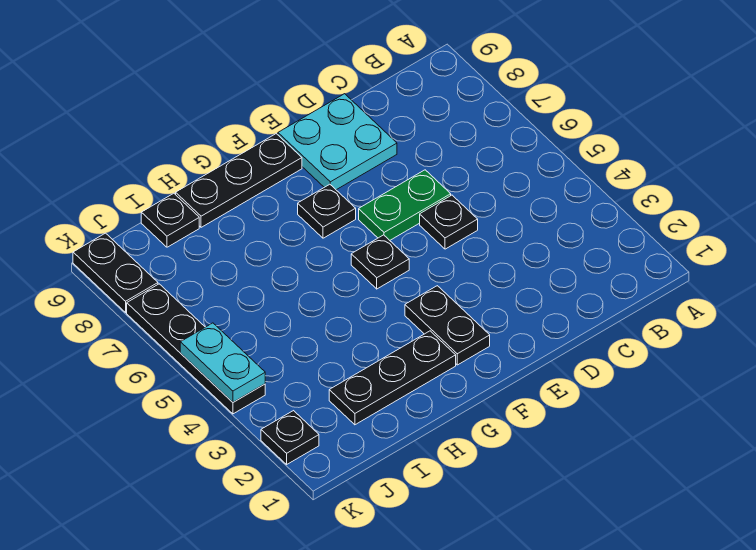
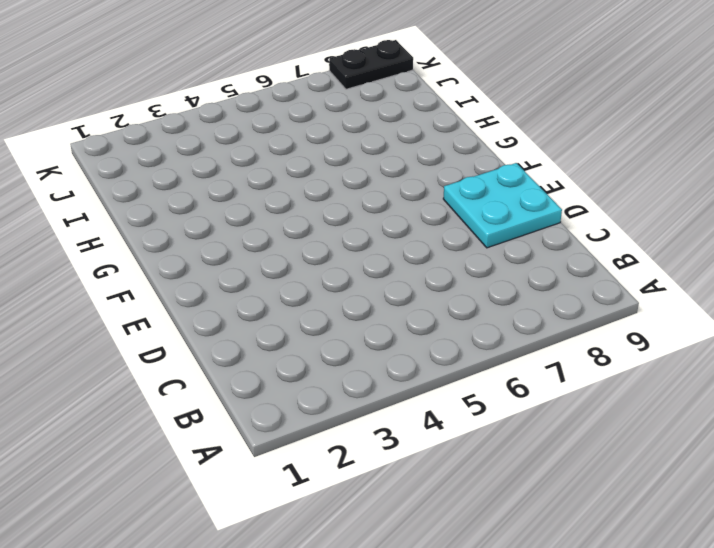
none -> black plate D5 level 1
none -> green plate D6:E6 level 1
none -> black plate F2:F3 level 1

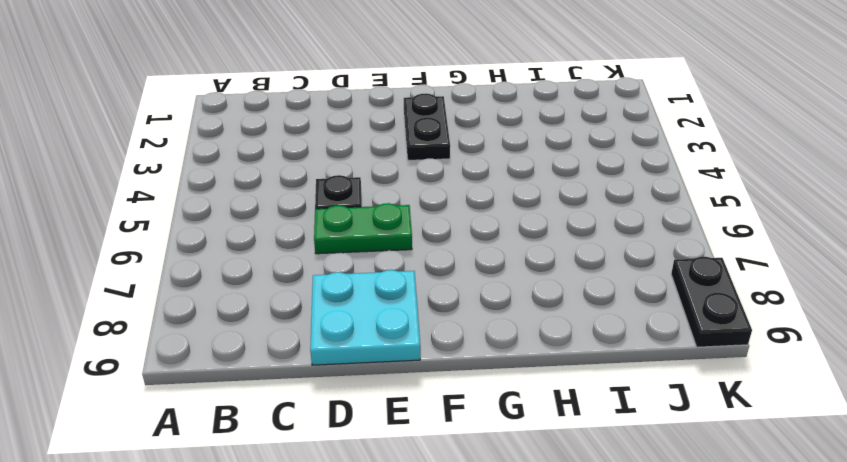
none -> black plate F5 level 1
none -> black plate F7 level 1
none -> black plate F9:H9 level 1

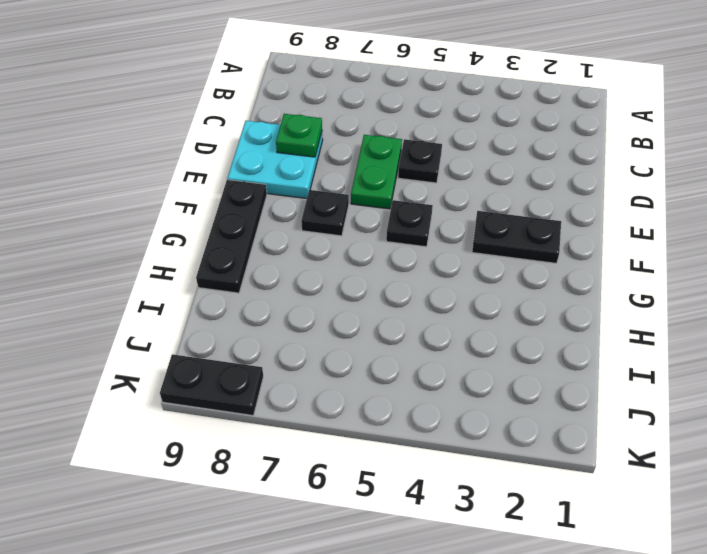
green plate D8 level 2 -> none
none -> black plate G2:I2 level 1
none -> black plate I9 level 1
none -> black plate K2 level 1

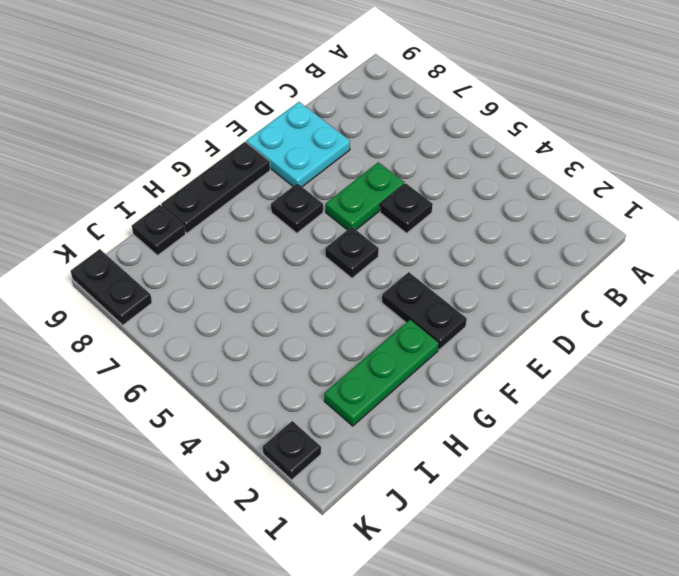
green plate G2:I2 level 1 -> black plate G2:I2 level 1
none -> black plate K4:K7 level 1
none -> cyan plate K4:K5 level 2

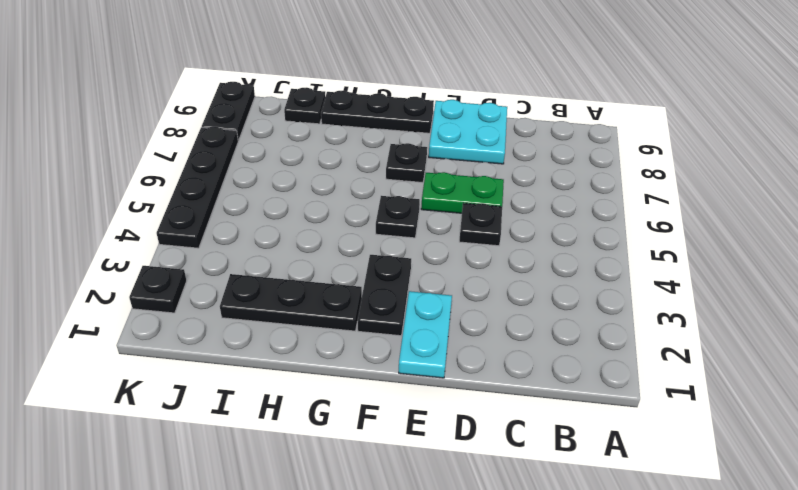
cyan plate E1:E2 level 1 -> cyan plate K4:K5 level 2

